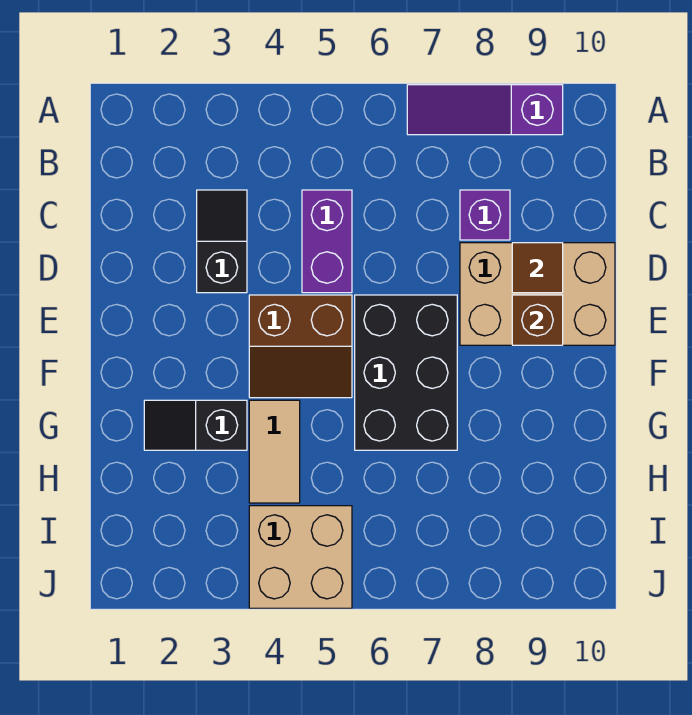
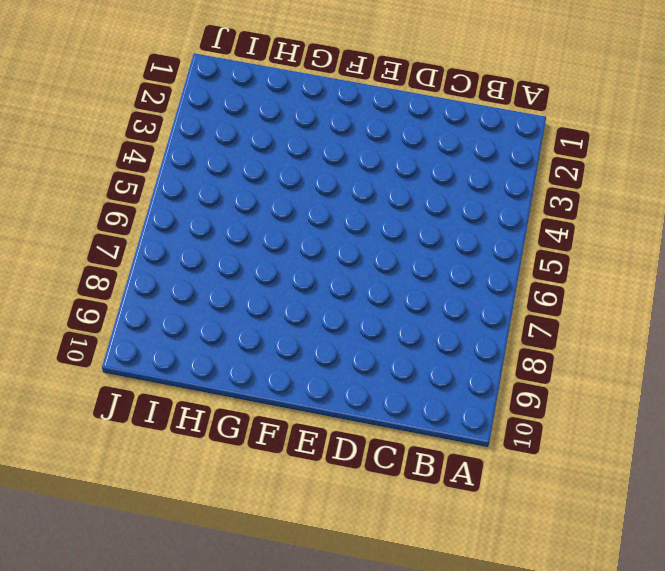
none -> purple slope A7:A9 level 1 top 9
none -> black slope C3:D3 level 1 top D
none -> purple brick C5:D5 level 1

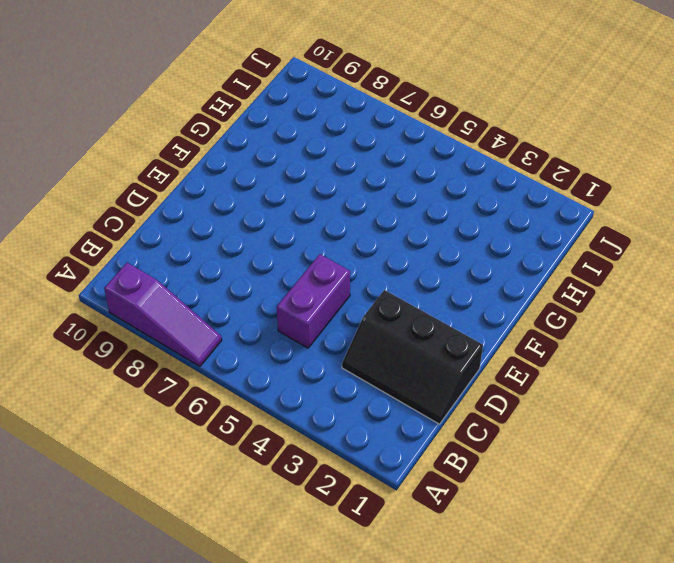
black slope C1:D3 level 1 top D -> black slope C3:D3 level 1 top D
none -> purple brick C8 level 1
none -> tan brick D8:E10 level 1
none -> brown slope E4:F5 level 1 top E

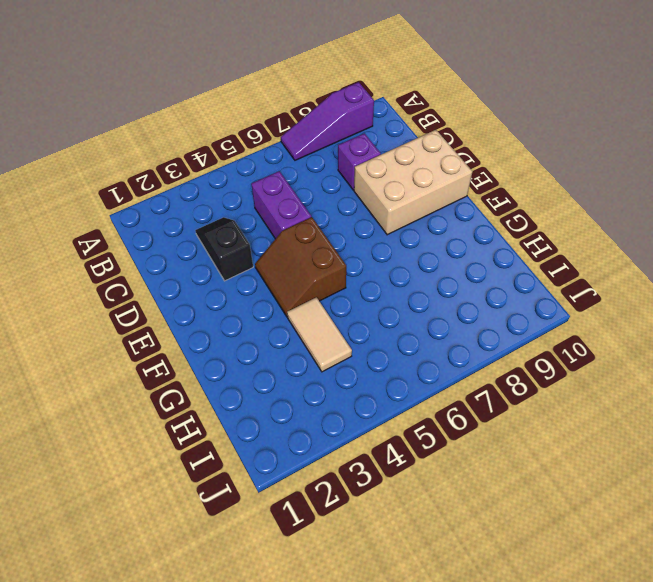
brown slope E4:F5 level 1 top 5 -> brown slope E4:F5 level 1 top E
none -> black brick E6:G7 level 1
none -> black slope G2:G3 level 1 top 3
none -> tan brick I4:J5 level 1

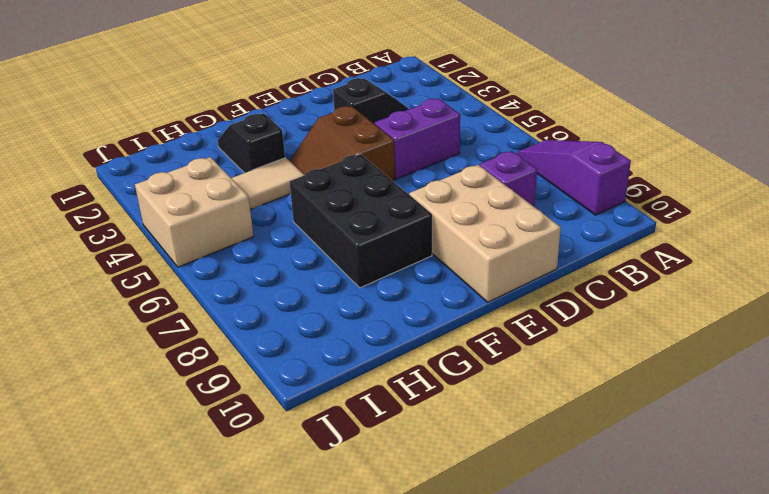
black brick F6:G8 level 1 -> black brick E6:G7 level 1
none -> brown tile D9 level 2
none -> brown brick E9 level 2

